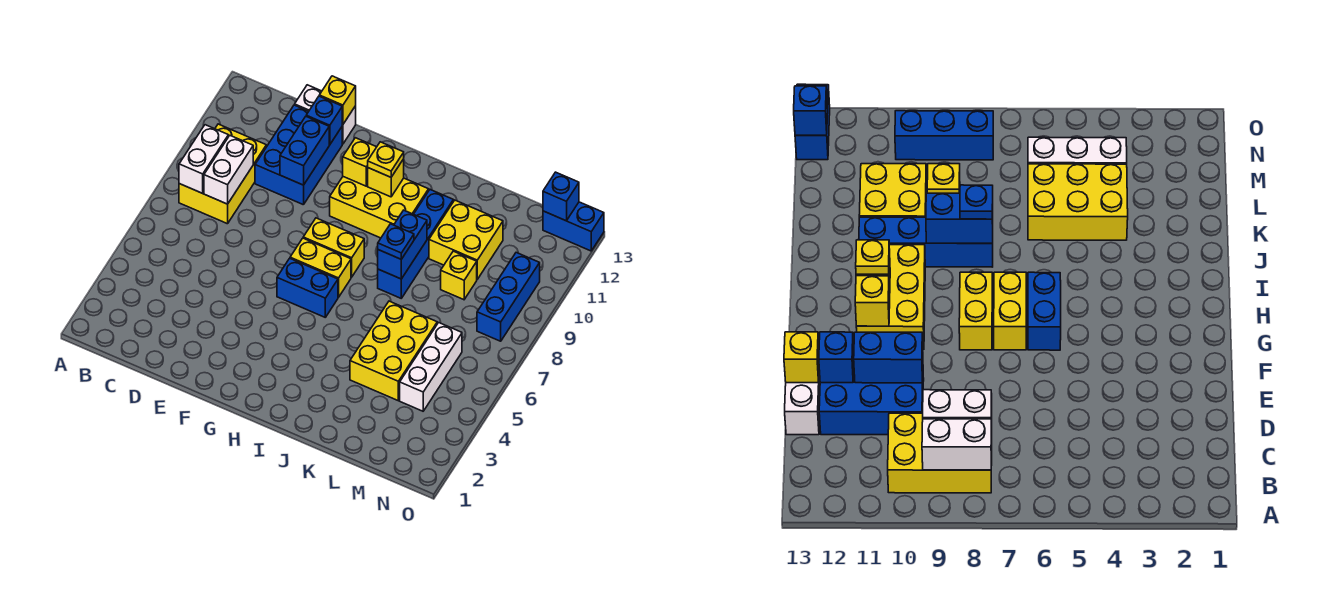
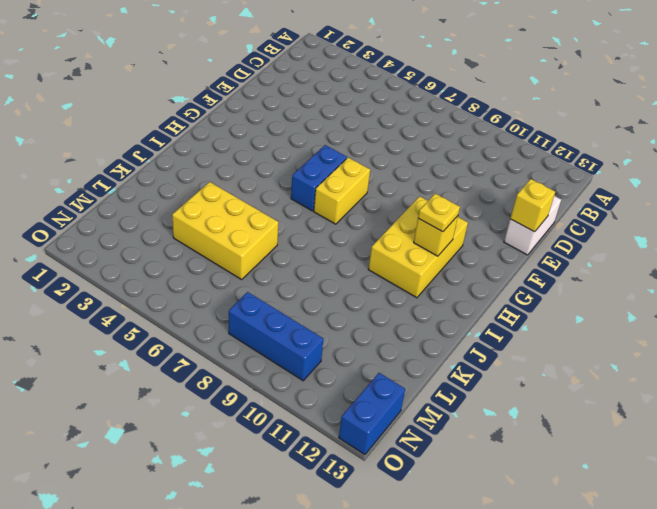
none -> yellow brick B8:C10 level 1
none -> blue brick D10:E12 level 1
none -> yellow brick G8:H8 level 1

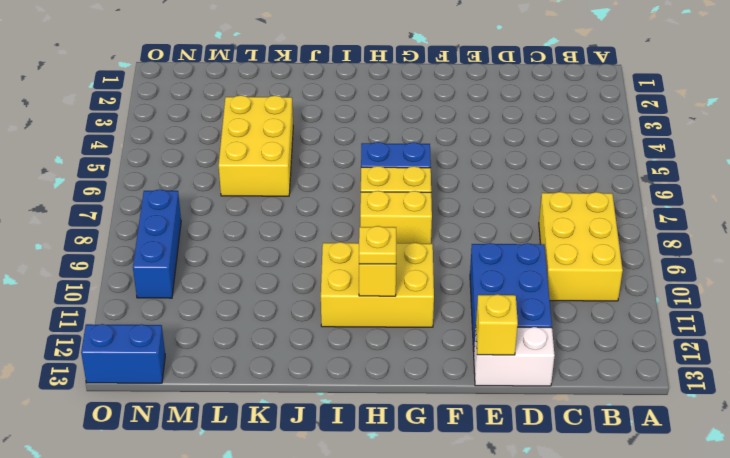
none -> blue brick J8:J11 level 1
none -> yellow brick K10:L11 level 1
none -> yellow brick L9 level 1

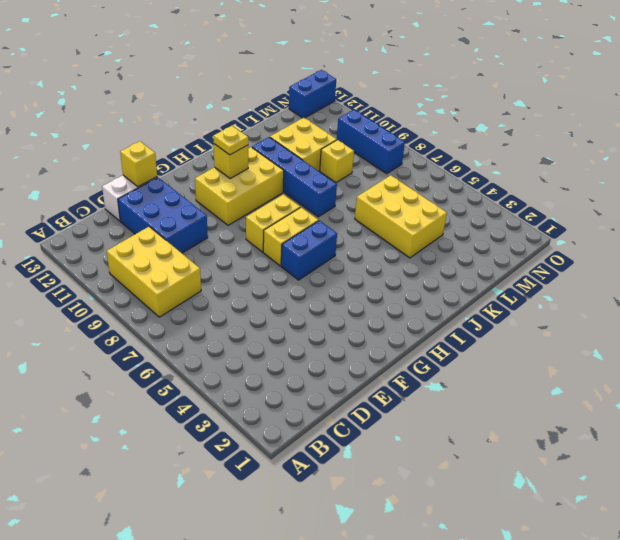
none -> white brick M4:M6 level 1
none -> white brick B8:B9 level 2
none -> white brick C8:C9 level 2

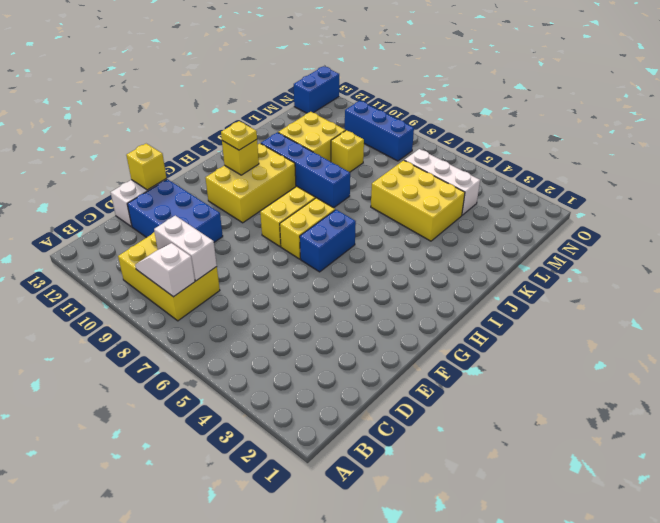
white slope B8:B9 level 2 top 8 -> white brick B8:B9 level 2
none -> blue brick E10:E11 level 2
none -> blue brick E12 level 2
none -> yellow brick G11 level 2

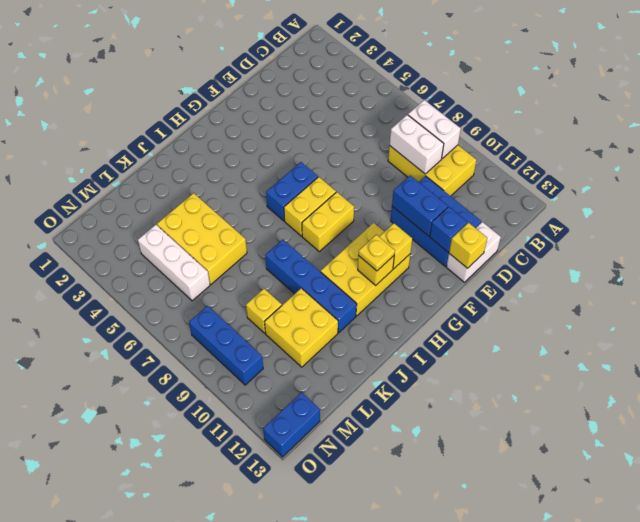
none -> blue brick J8:J9 level 2
none -> blue brick N13 level 2
none -> blue plate J8 level 3

